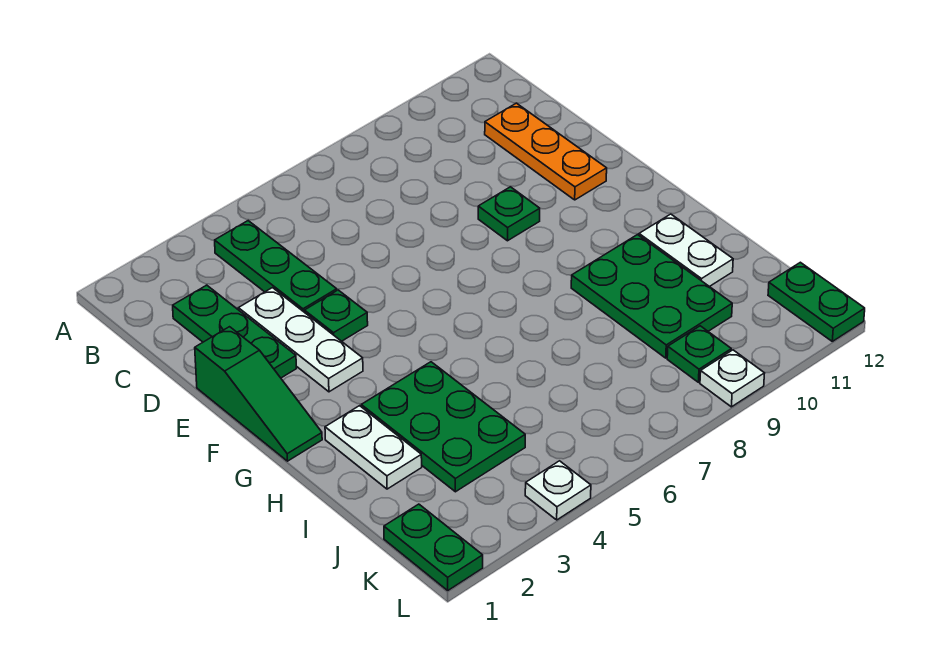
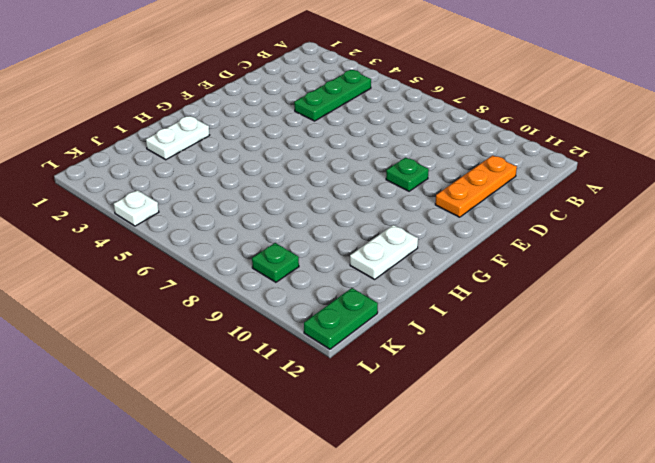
none -> green plate C2:E2 level 1
none -> white plate D3:F3 level 1
none -> green slope E1:G1 level 1 top E

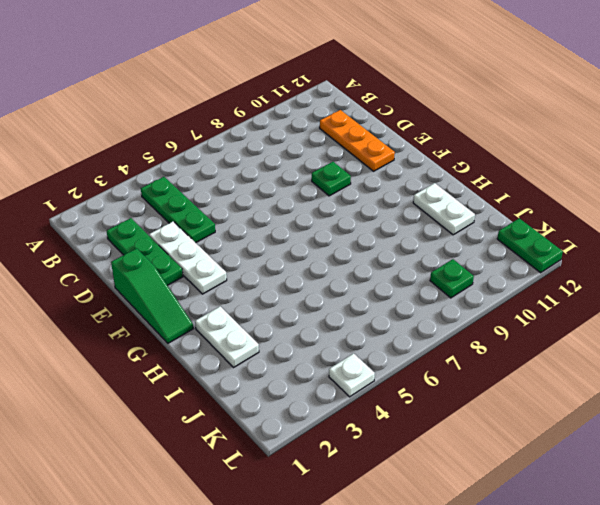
none -> green plate E4 level 1
none -> green plate H3:J4 level 1
none -> green plate H9:J10 level 1

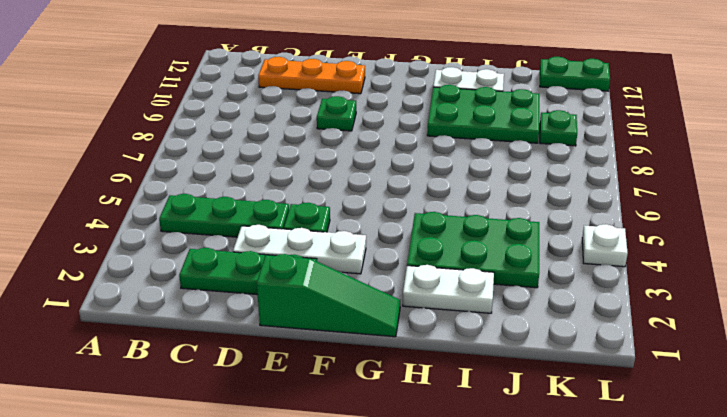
none -> green plate K1:L1 level 1
none -> white plate L9 level 1

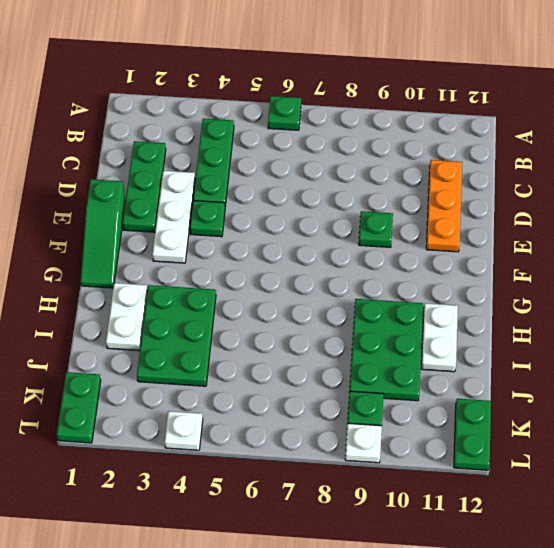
green plate A6 level 1 -> none

